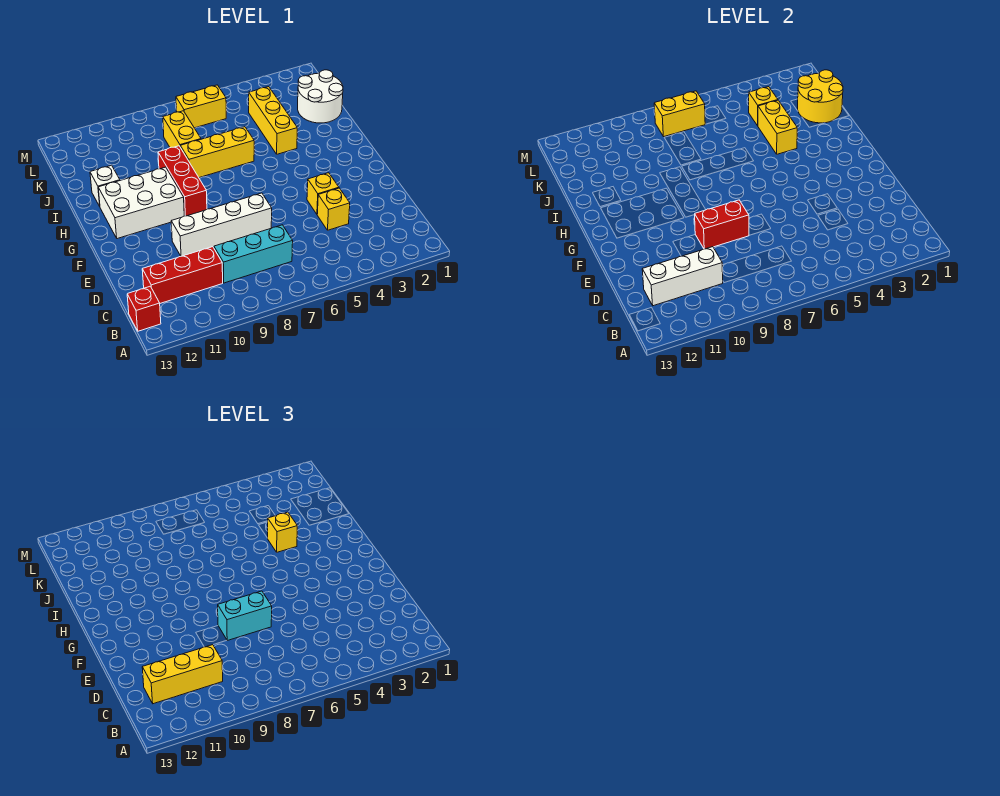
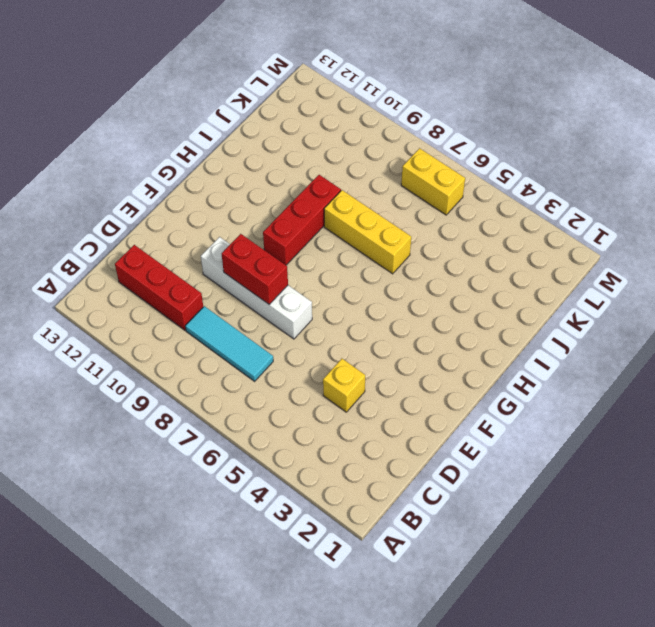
cyan tile C7:C9 level 1 -> cyan brick C7:C9 level 1
none -> red brick B13 level 1
none -> yellow brick E4 level 1
none -> white brick G10:H12 level 1

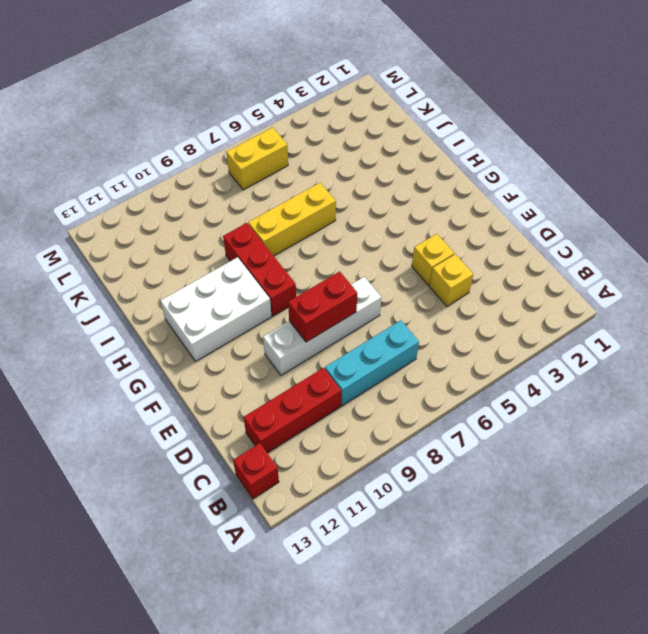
none -> yellow brick I4:K4 level 1
none -> white brick I12 level 1
none -> white round brick J1:K2 level 1

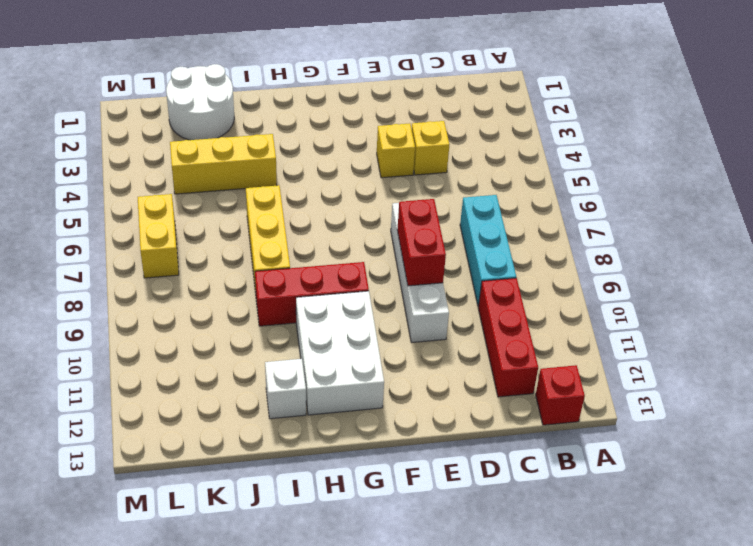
none -> yellow brick J8:K8 level 1
none -> white brick C10:C12 level 2
none -> yellow brick I4:J4 level 2

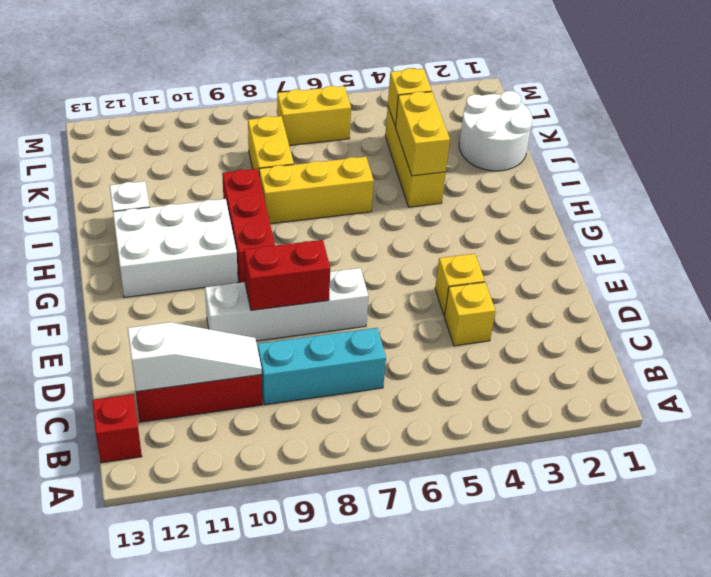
white slope C10:C12 level 2 top 12 -> white brick C10:C12 level 2
none -> yellow round brick J1:K2 level 2
none -> yellow brick L7:L8 level 2
none -> yellow brick C10:C12 level 3

